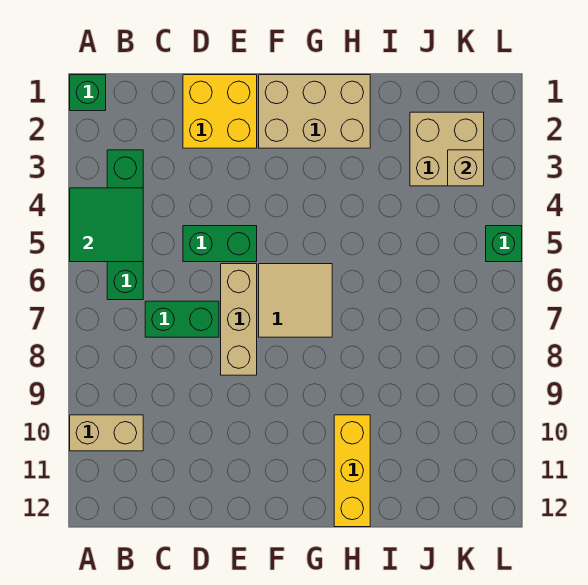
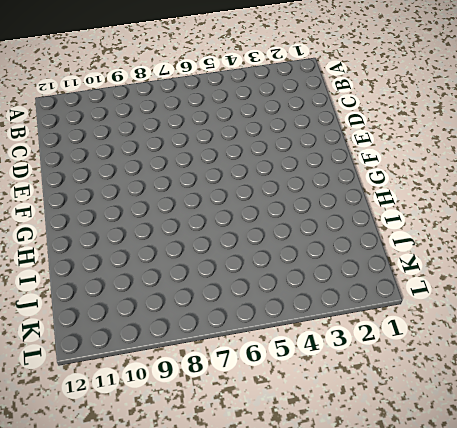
none -> green brick A1 level 1
none -> tan brick A10:B10 level 1
none -> green brick B3:B6 level 1

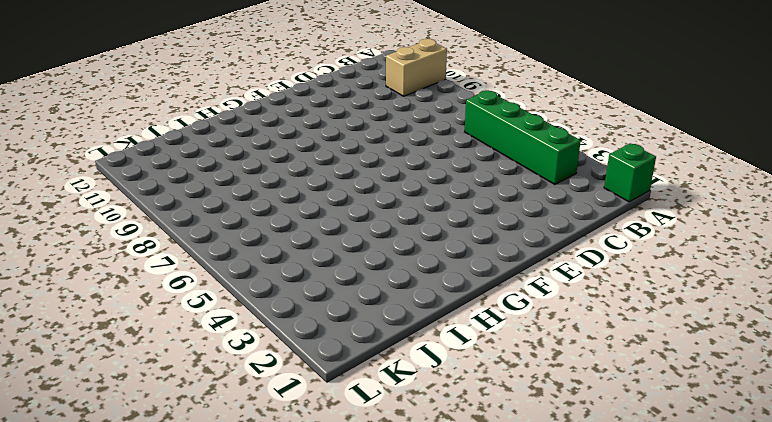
none -> green brick C7:D7 level 1
none -> yellow brick D1:E2 level 1
none -> green brick D5:E5 level 1

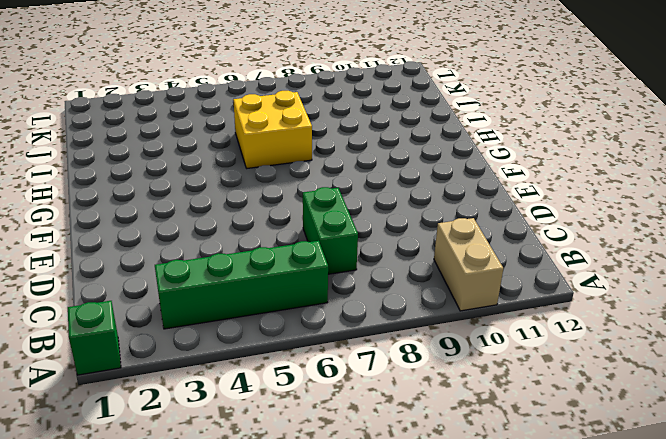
yellow brick H6:I7 level 1 -> yellow brick D1:E2 level 1
none -> green brick D5:E5 level 1
none -> tan brick E6:E8 level 1
none -> tan brick F1:H2 level 1

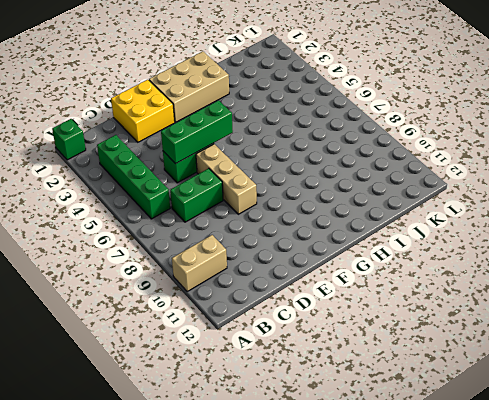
green brick D5:F5 level 2 -> none
none -> tan tile F6:G7 level 1
none -> yellow brick H10:H12 level 1
none -> tan brick J2:K3 level 1

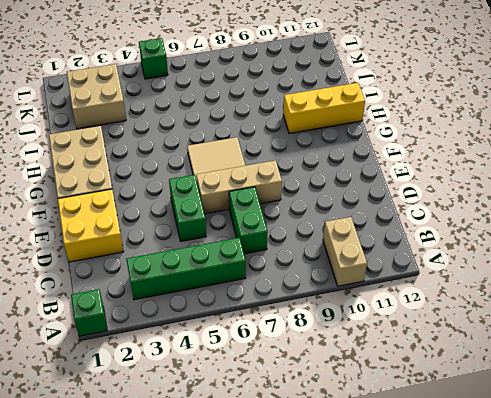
none -> green tile A4:B5 level 2
none -> tan brick K3 level 2

